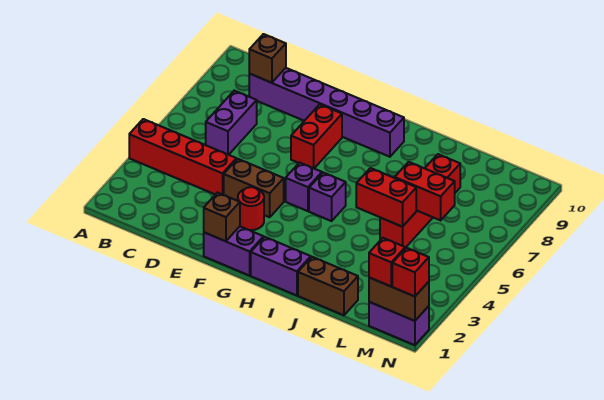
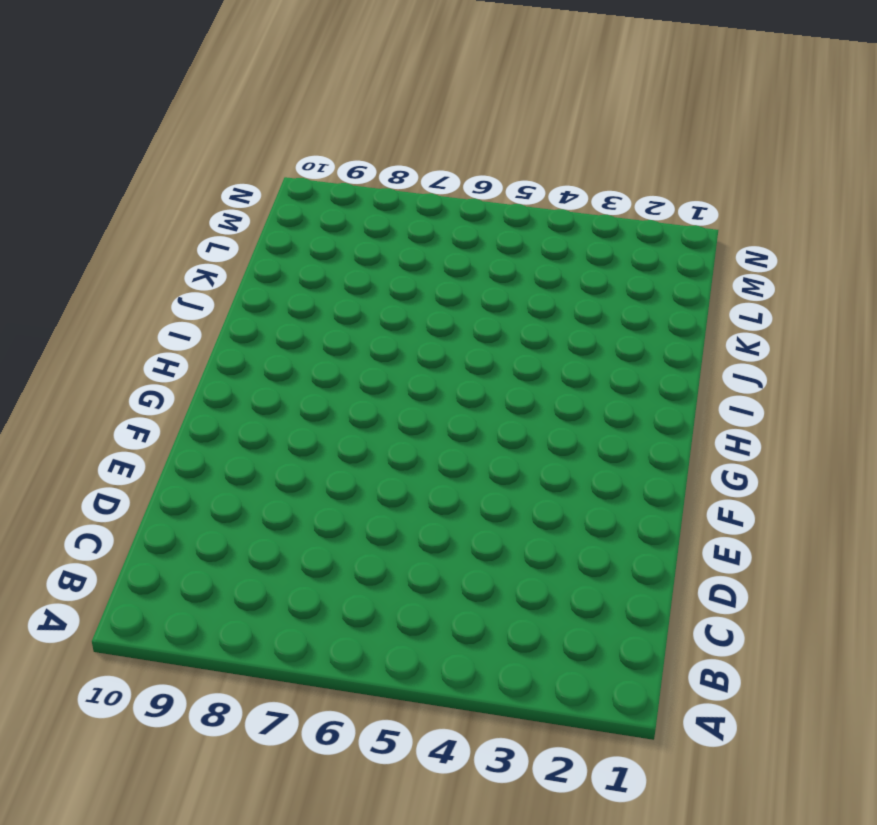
none -> red brick A4:D4 level 1
none -> purple brick C6:C7 level 1
none -> purple brick C9:H9 level 1

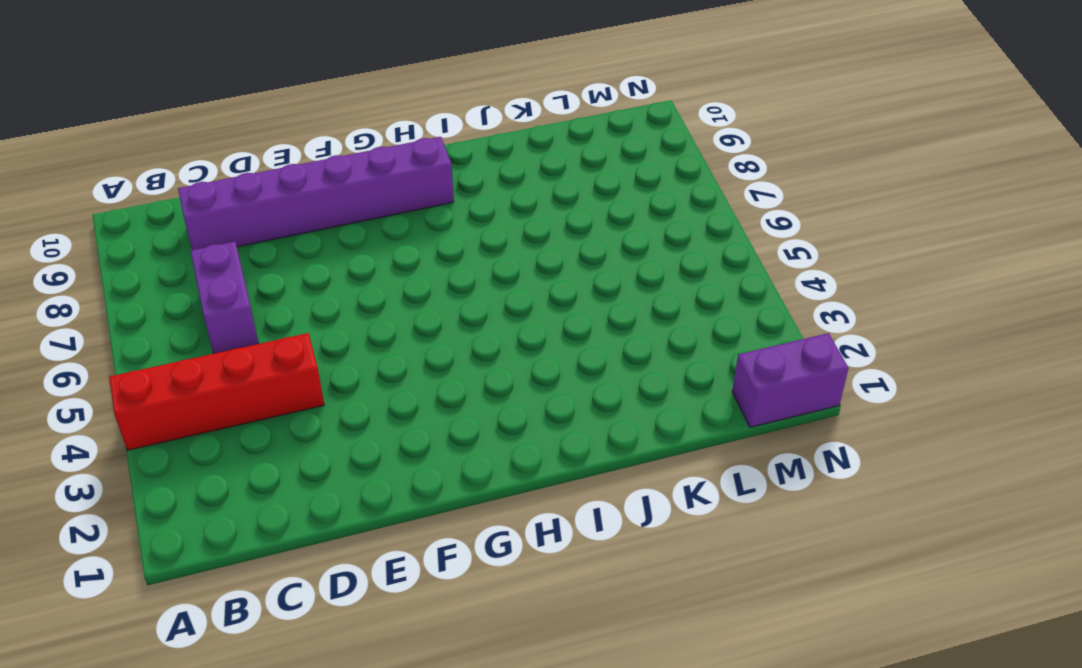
none -> brown brick E4:F4 level 1
none -> purple brick F1:G1 level 1
none -> red round brick F3 level 1

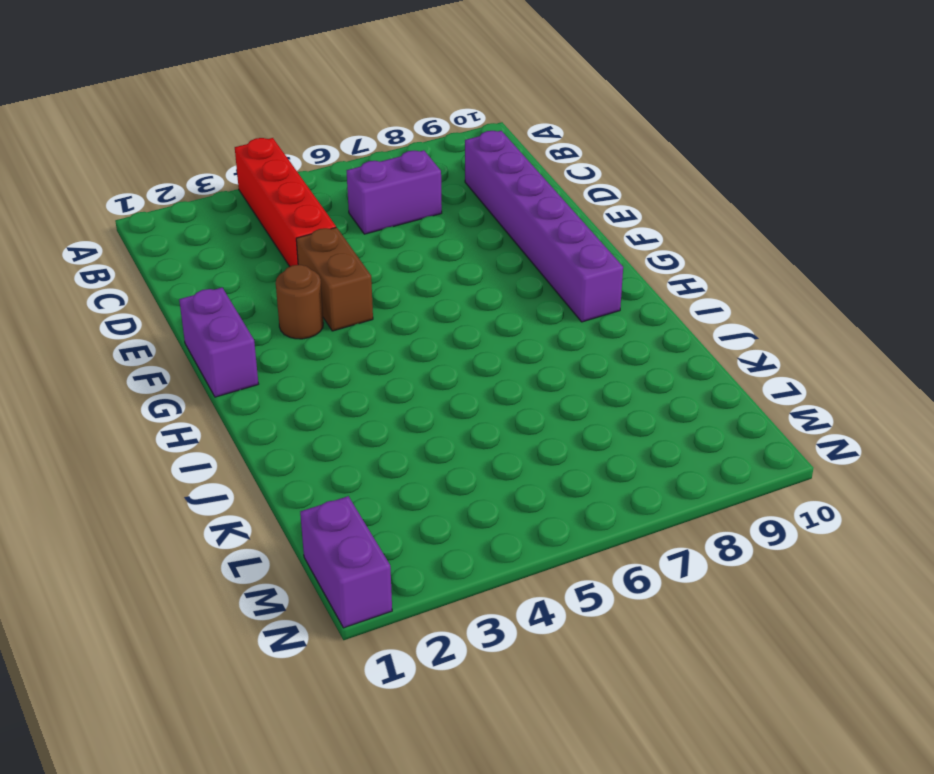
brown round brick F3 level 1 -> red round brick F3 level 1
none -> red brick F7:F8 level 1
none -> purple brick G5 level 1
none -> purple brick H1:I1 level 1

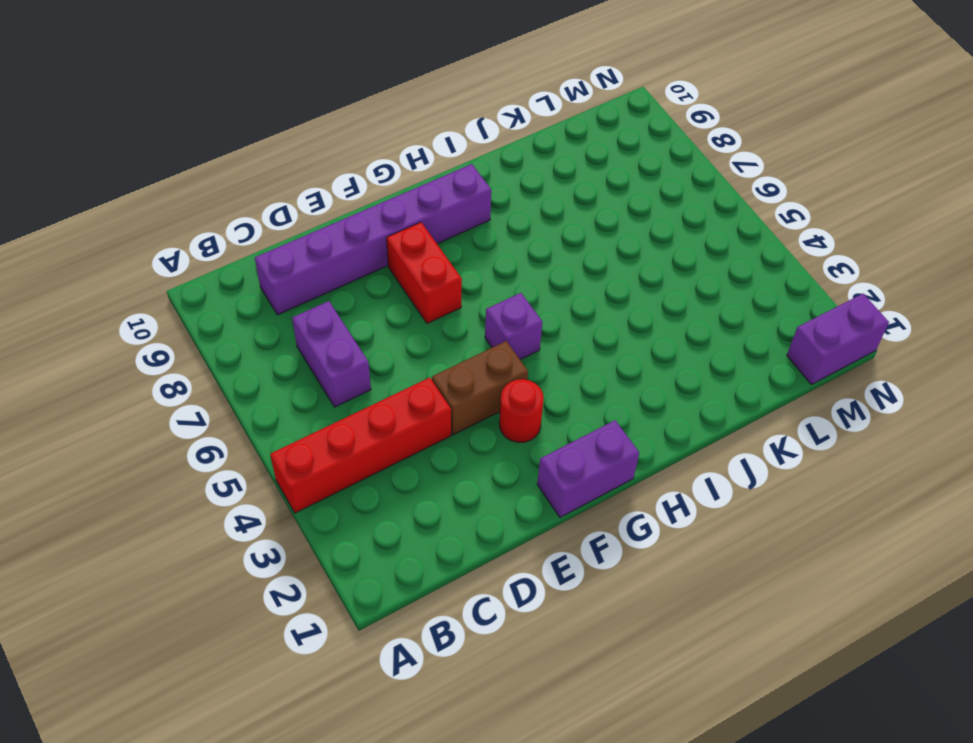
none -> purple brick H1:I1 level 1
none -> purple brick H5 level 1
none -> brown brick J1:K1 level 1

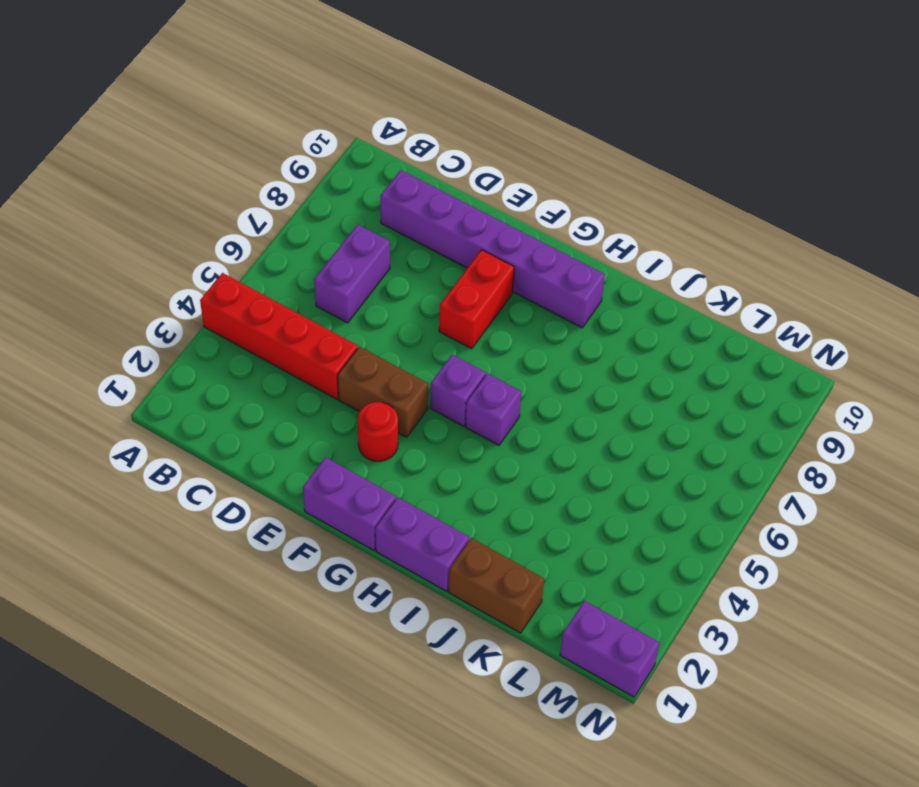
none -> red brick K5:K8 level 1
none -> brown brick C9 level 2
none -> brown brick F1 level 2

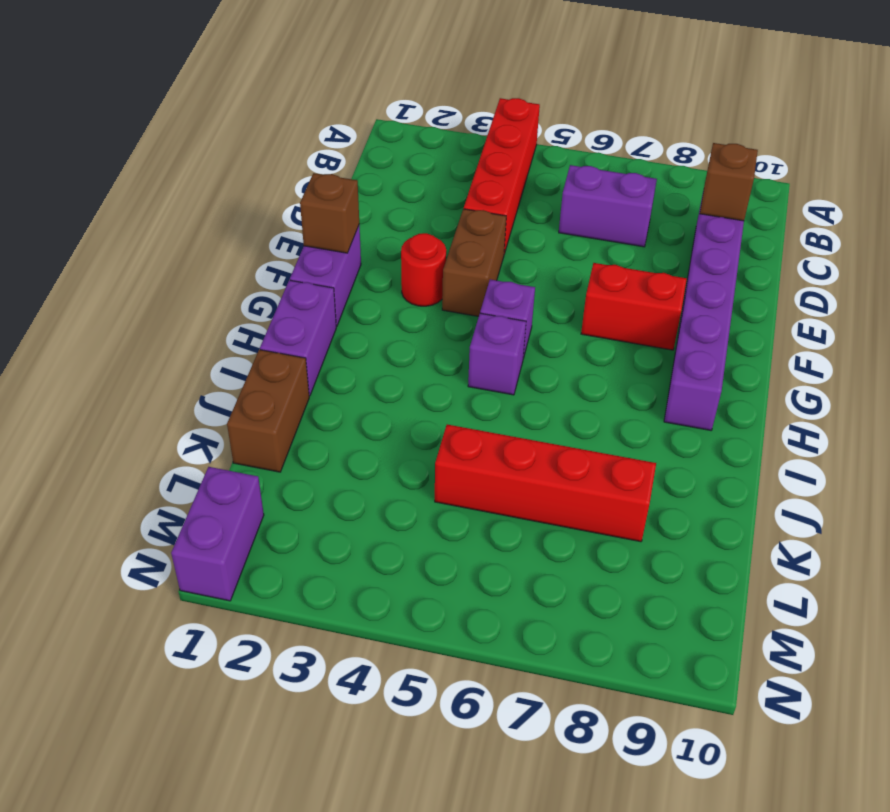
none -> red brick J5:K5 level 2
none -> red brick K6:L6 level 2
none -> brown brick M1:N1 level 2

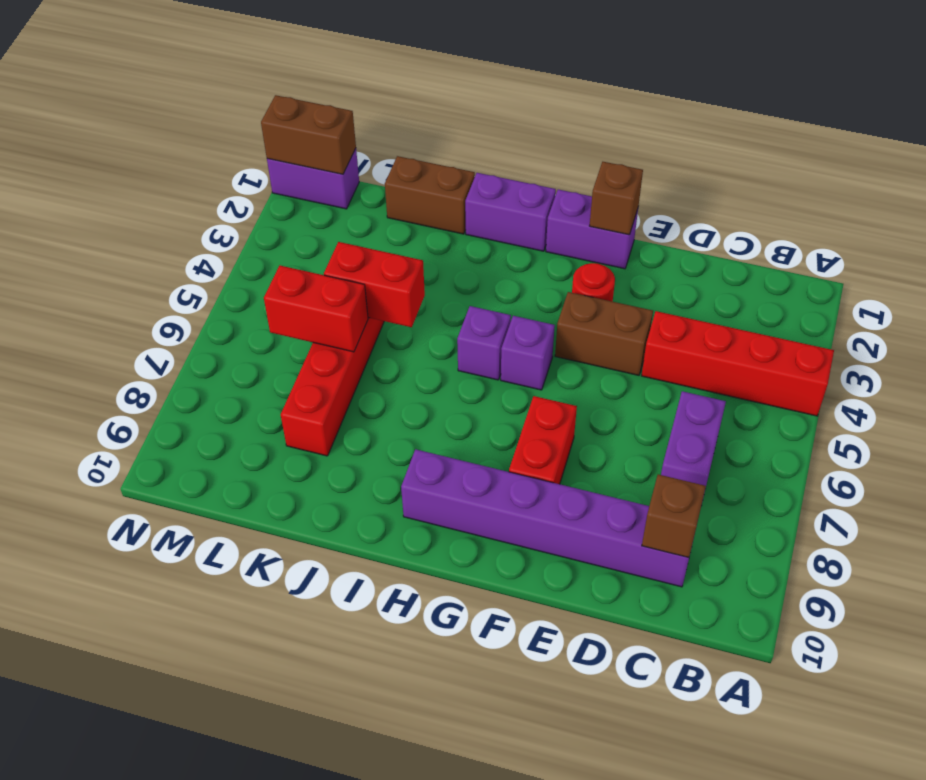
none -> red brick M1 level 3
none -> red brick N1 level 3

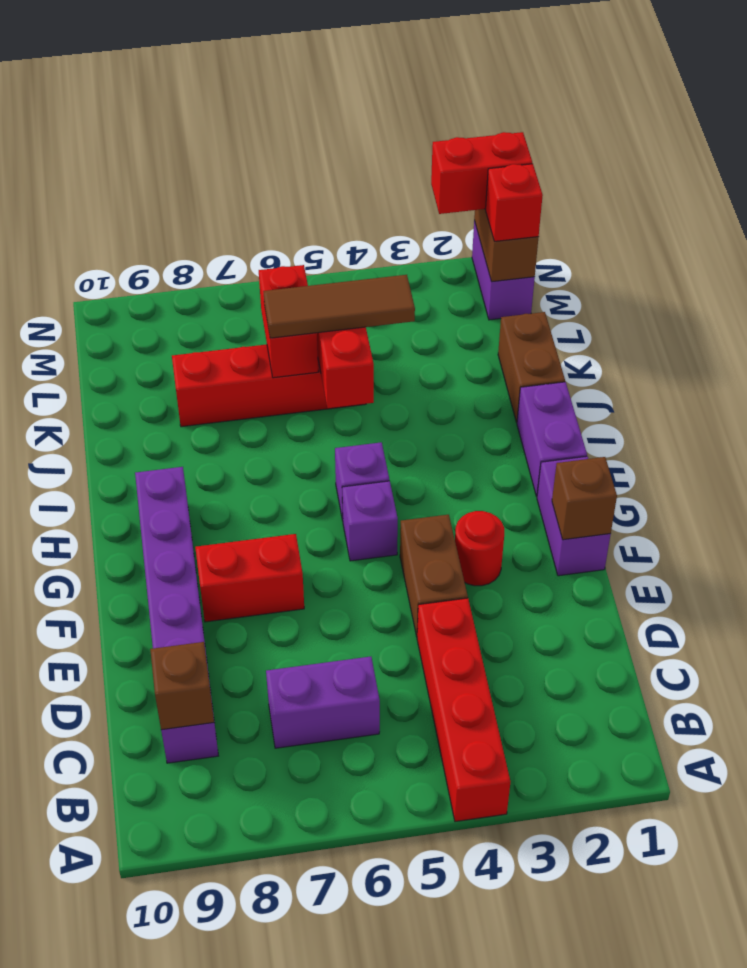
brown tile K4:K6 level 3 -> none
red brick N1:N2 level 3 -> red brick N1 level 3

